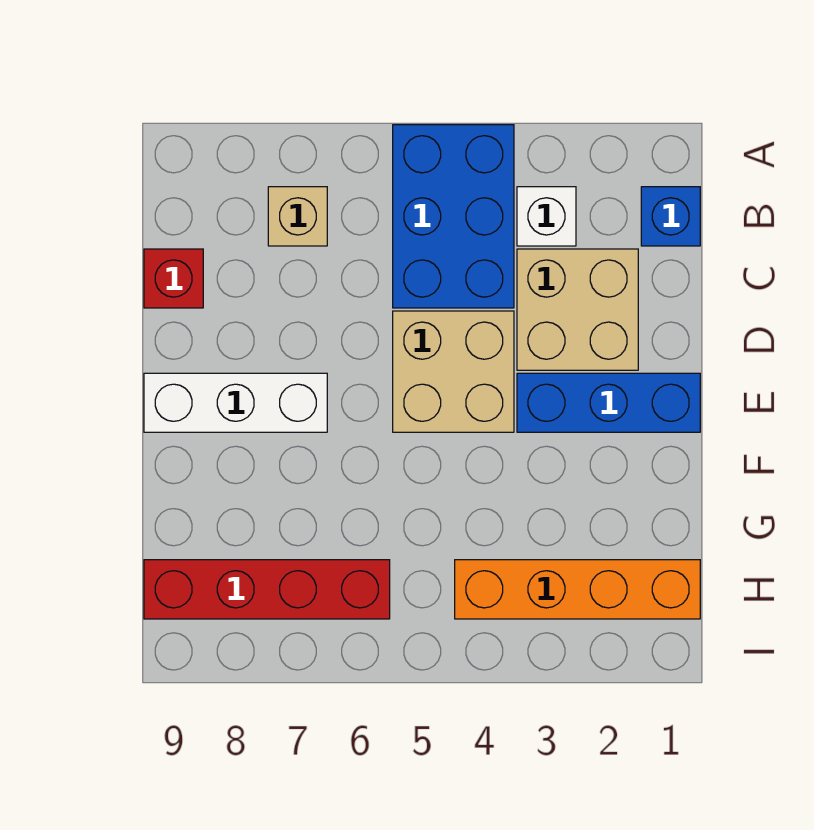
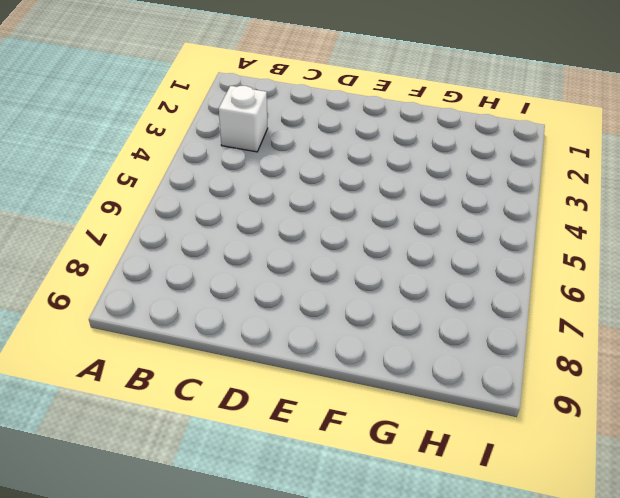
none -> blue brick A4:C5 level 1
none -> blue brick B1 level 1

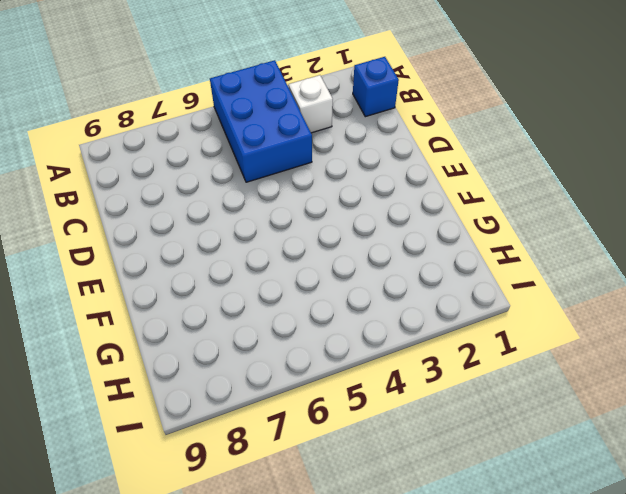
none -> tan brick B7 level 1
none -> tan brick C2:D3 level 1

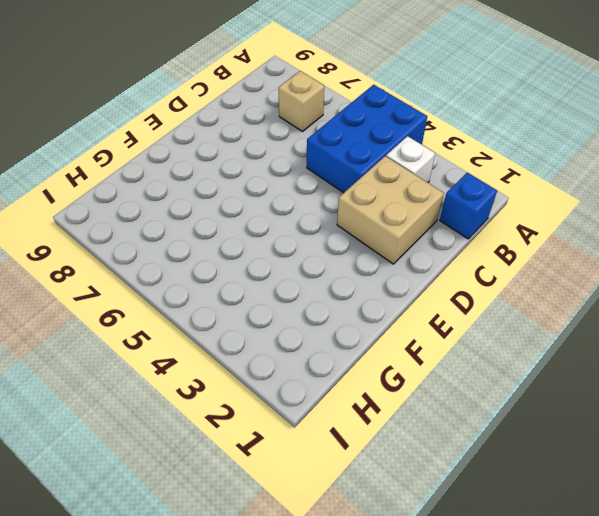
none -> red brick C9 level 1
none -> tan brick D4:E5 level 1

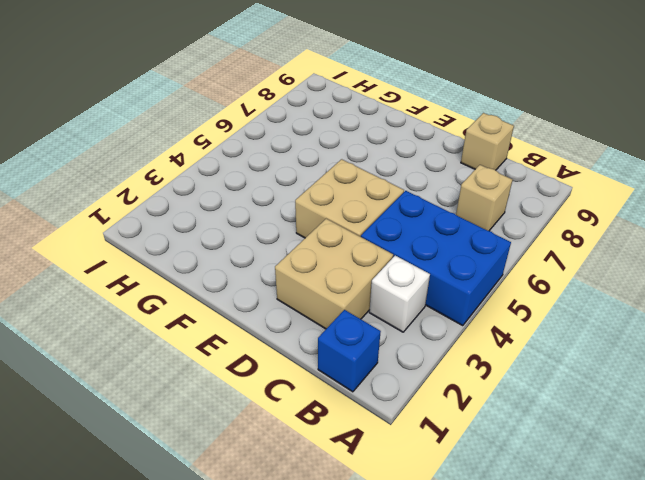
tan brick C9 level 1 -> red brick C9 level 1
none -> blue brick E1:E3 level 1
none -> white brick E7:E9 level 1

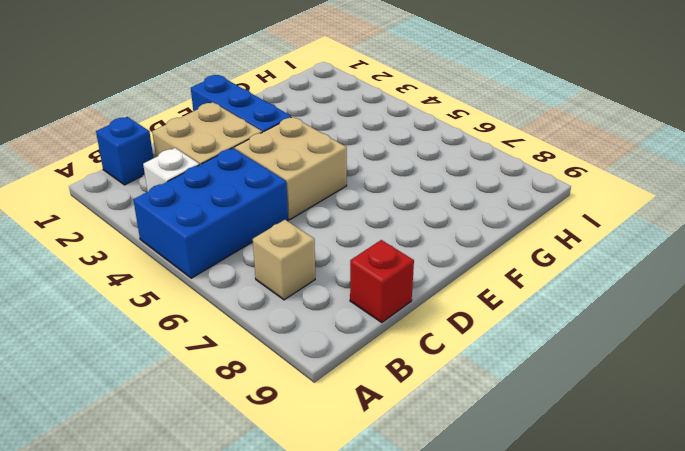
none -> white brick E7:E9 level 1
none -> orange brick H1:H4 level 1

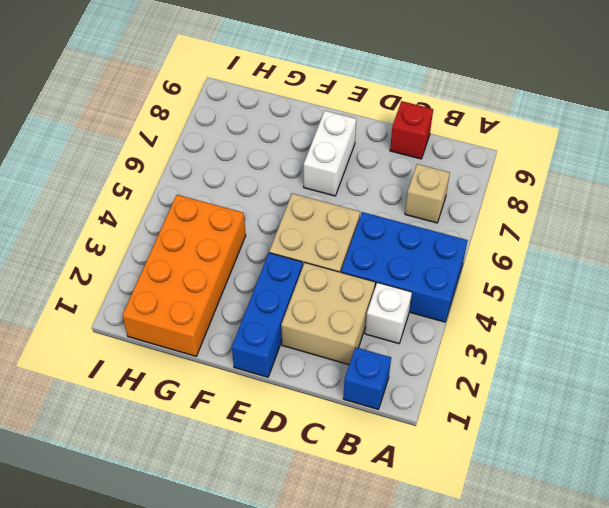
white brick E7:E8 level 1 -> white brick E7:E9 level 1
orange brick G1:H4 level 1 -> orange brick H1:H4 level 1
none -> red brick H6:H9 level 1

